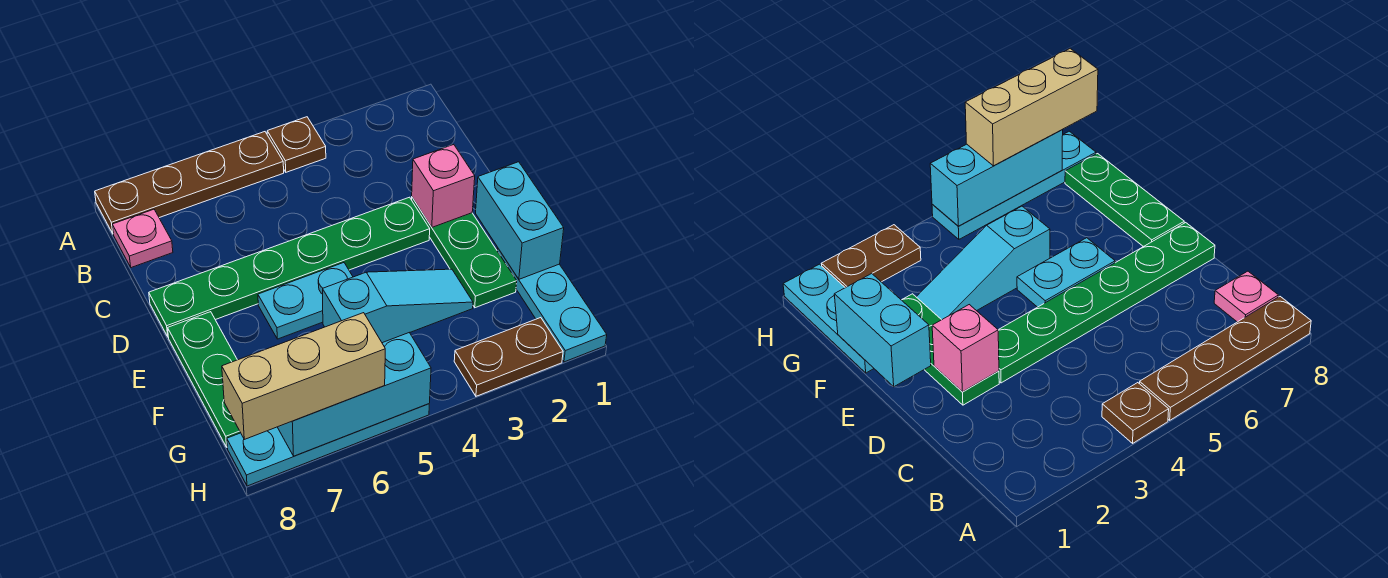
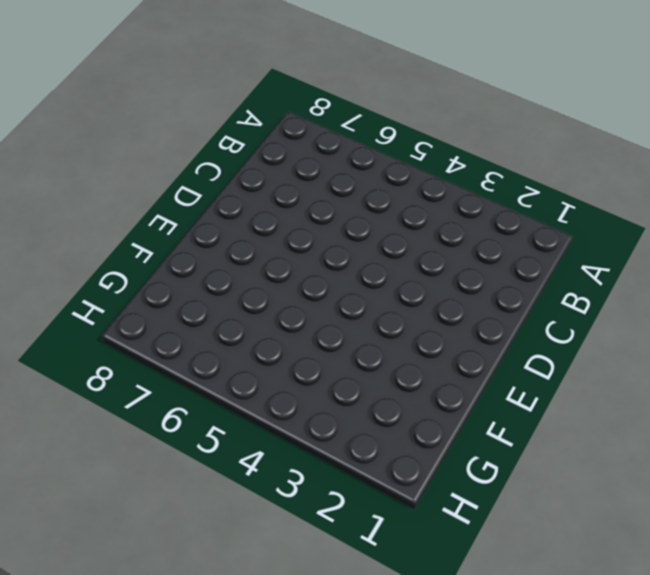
none -> brown plate A4 level 1
none -> brown plate A5:A8 level 1
none -> pink plate B8 level 1

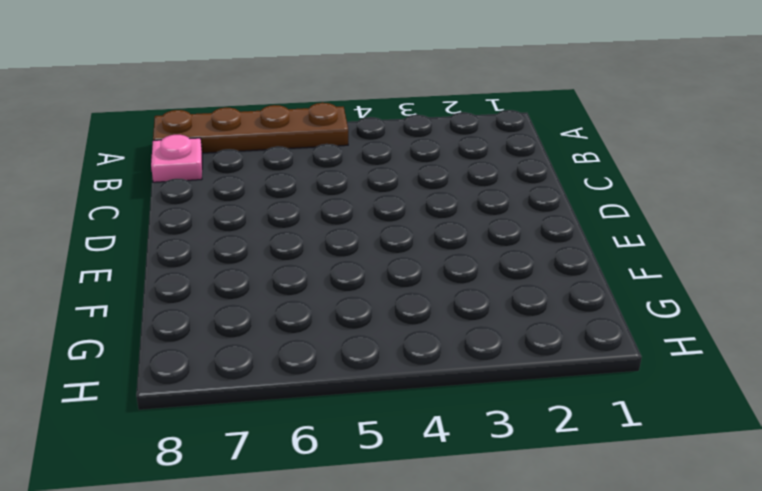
none -> brown plate A4 level 1
none -> green plate D2:F2 level 1
none -> green plate D3:D8 level 1

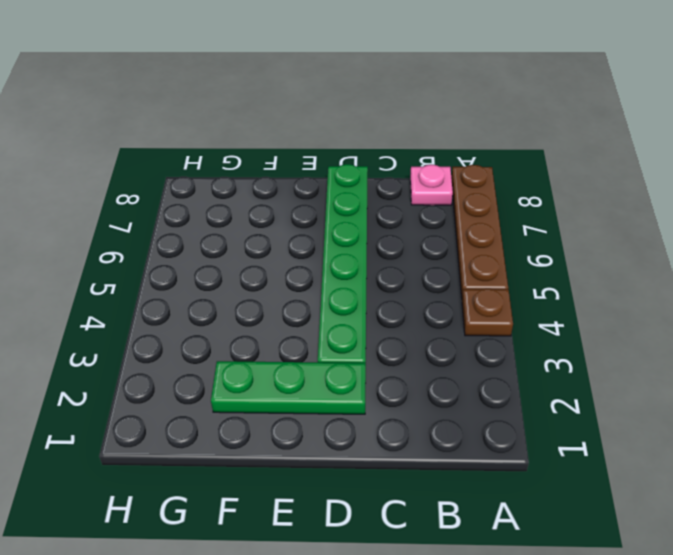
none -> cyan plate E5:E6 level 1
none -> green plate E8:G8 level 1
none -> cyan plate F1:H1 level 1

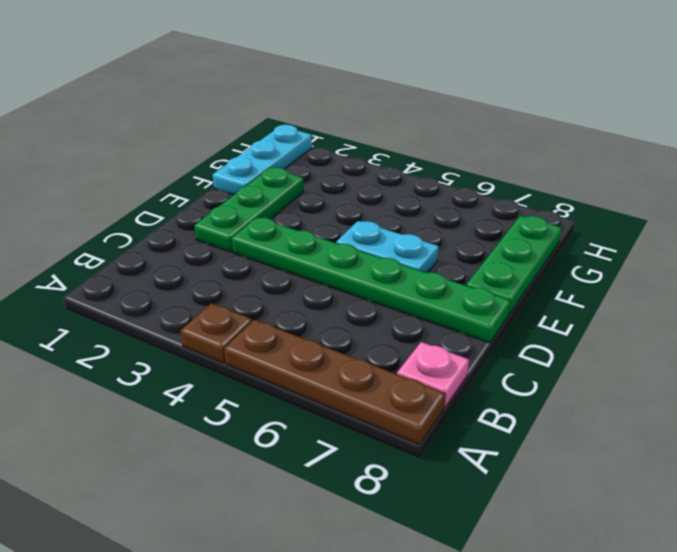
none -> cyan slope F3:F5 level 1 top 5
none -> brown plate H2:H3 level 1
none -> cyan plate H5:H8 level 1

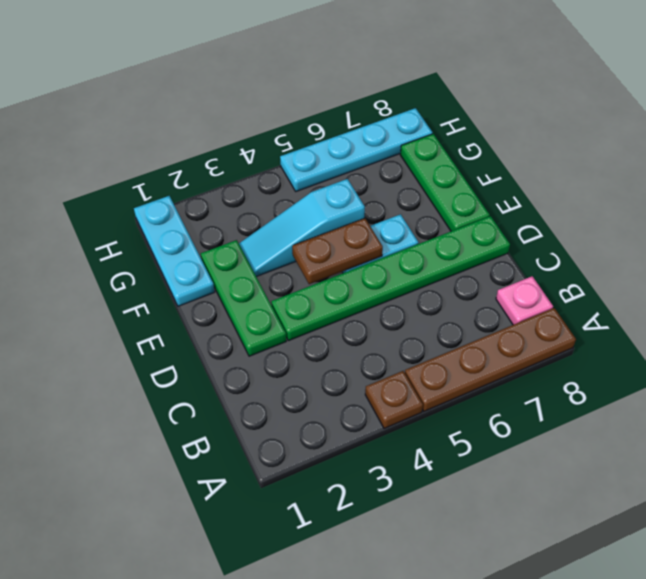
brown plate E4:E5 level 2 -> brown plate H2:H3 level 1
none -> pink brick D2 level 2
none -> cyan brick E1:F1 level 2
none -> cyan brick H5:H7 level 2

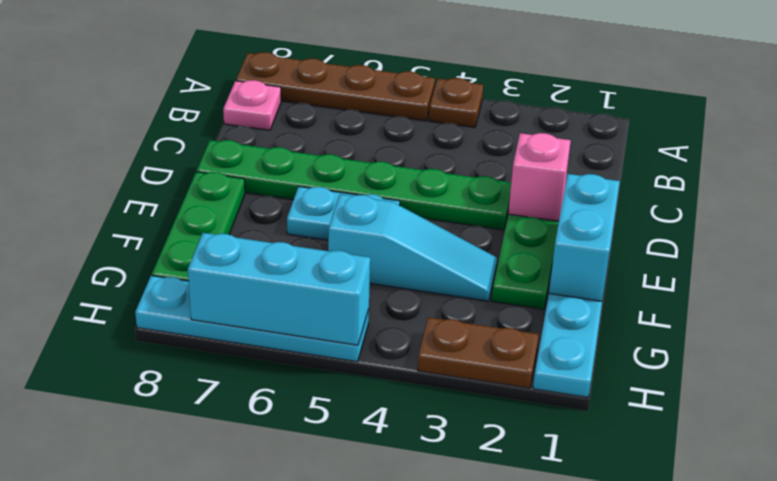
none -> tan brick H6:H8 level 3

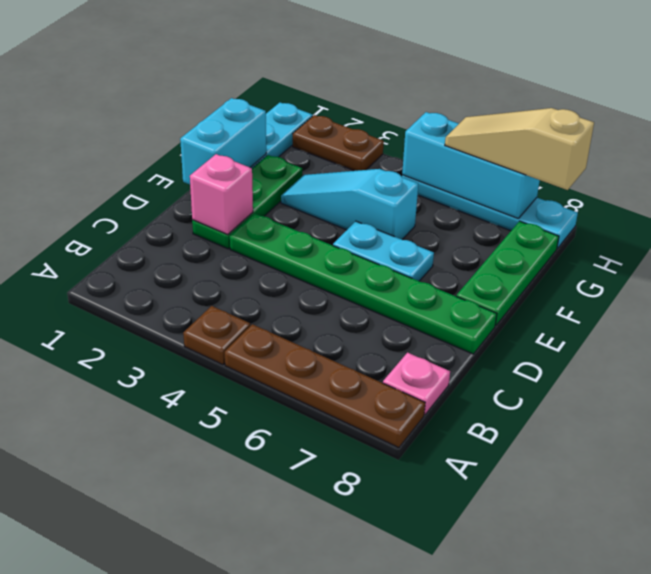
tan slope H6:H8 level 3 top 8 -> tan brick H6:H8 level 3

